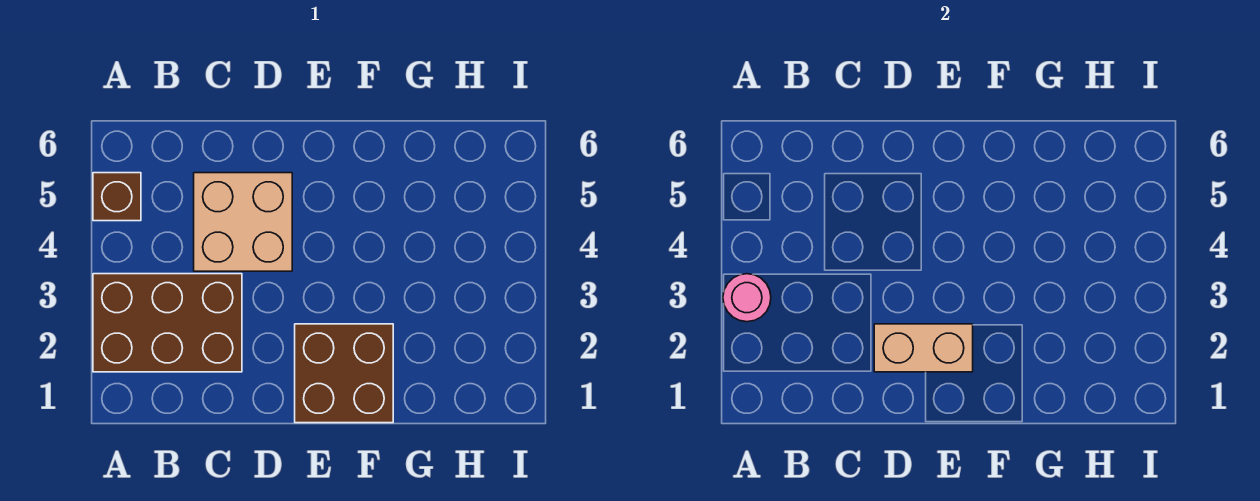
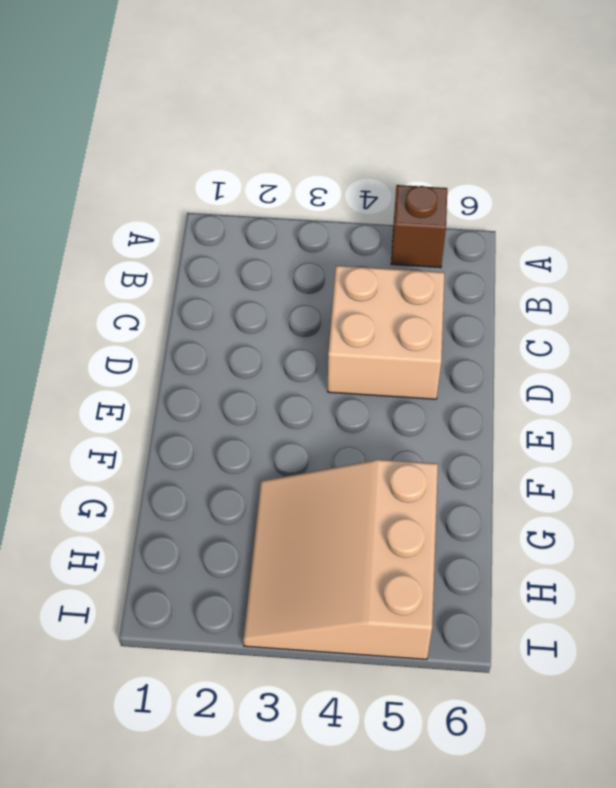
tan slope G3:I5 level 1 top 5 -> none
none -> brown brick A2:C3 level 1
none -> brown brick E1:F2 level 1

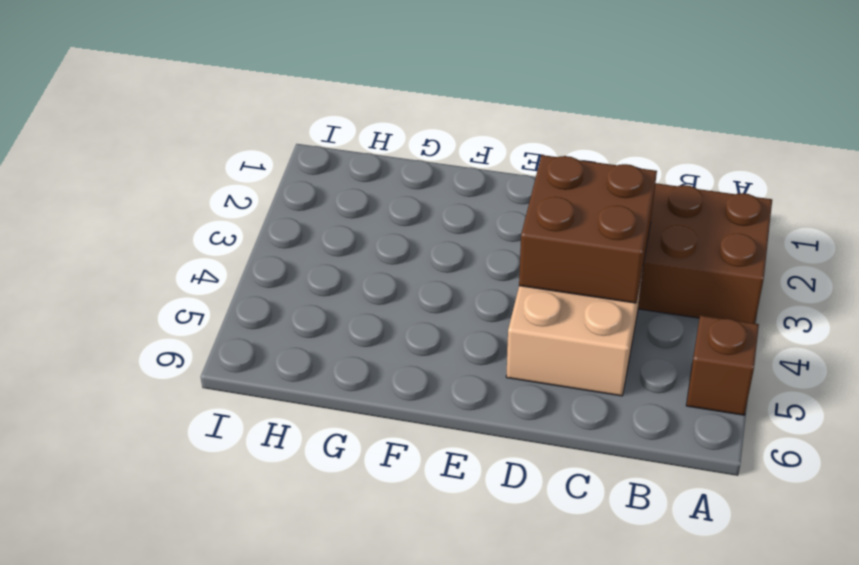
brown brick C3:D4 level 2 -> brown brick E1:F2 level 1
none -> pink round brick A3 level 2
none -> tan brick D2:E2 level 2

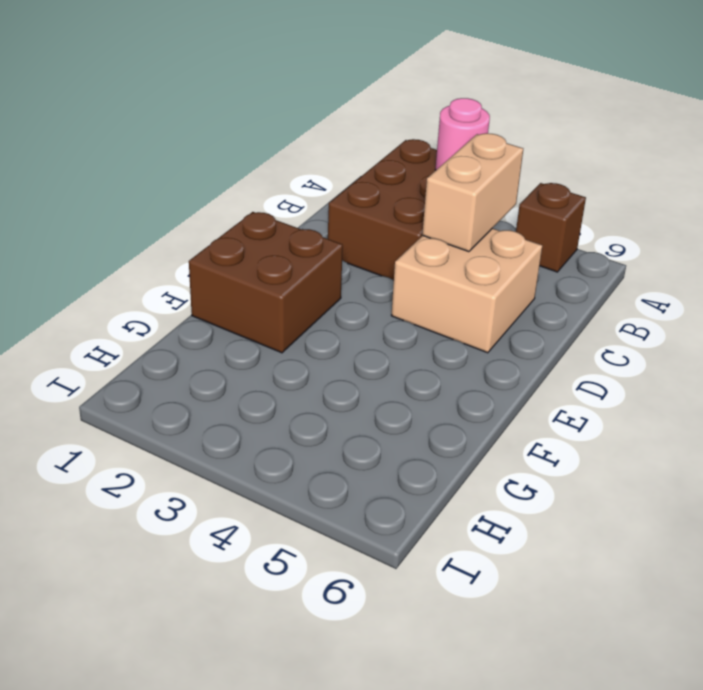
tan brick B4:C4 level 2 -> tan brick D2:E2 level 2

